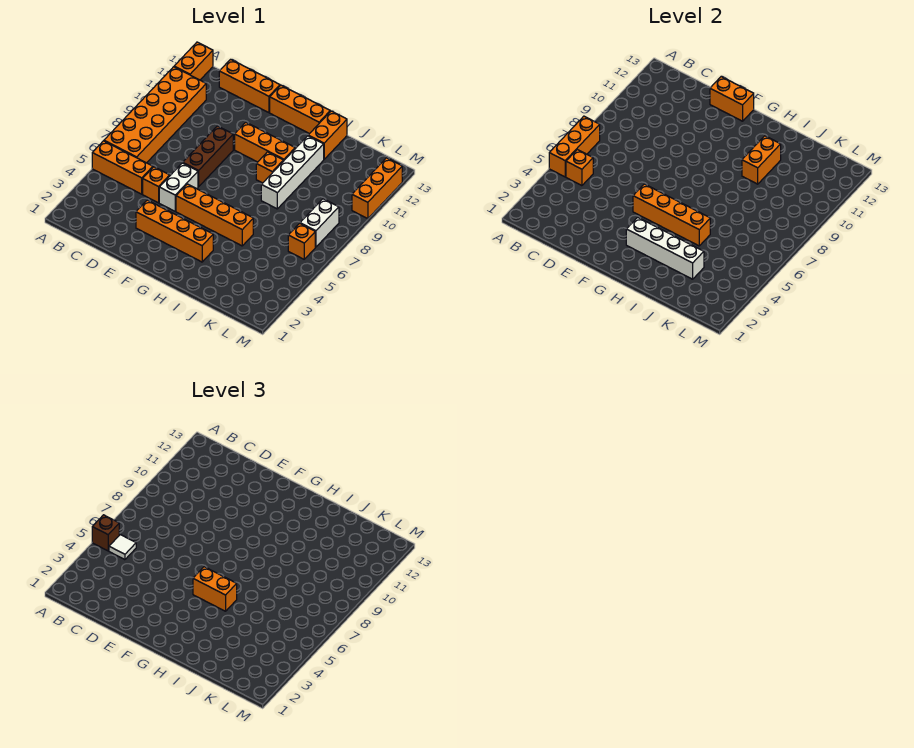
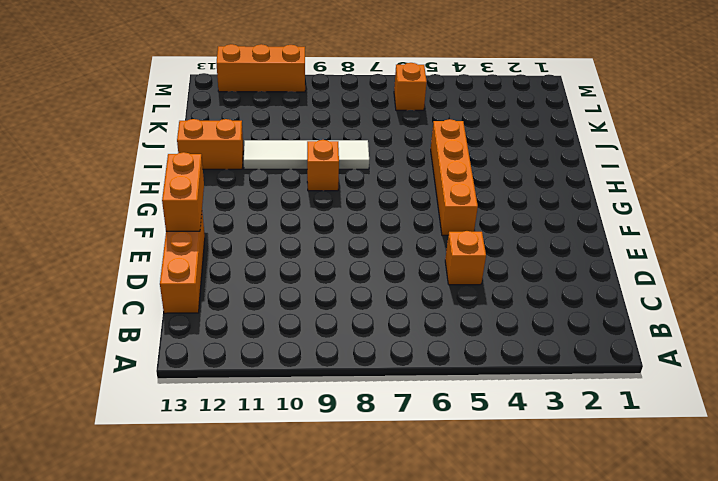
white tile I8:I11 level 1 -> white brick I8:I11 level 1
none -> orange brick A5:C5 level 1
none -> orange brick A6:B11 level 1
none -> orange brick A12:A13 level 1

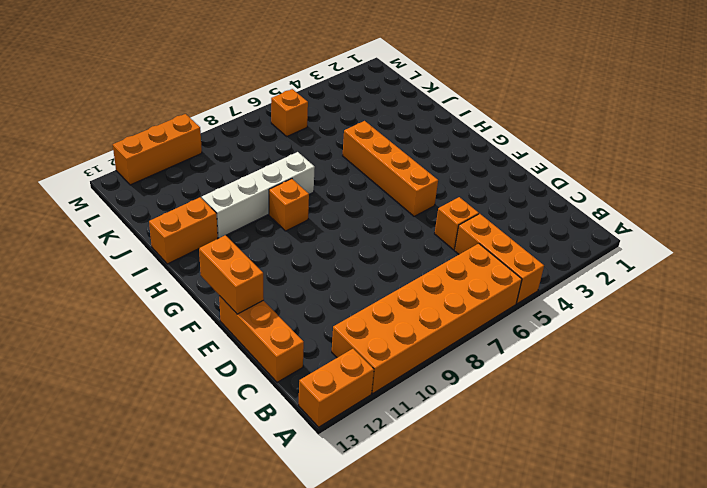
none -> orange brick E3:H3 level 1
none -> white brick E5:E6 level 1
none -> brown brick E7:E9 level 1

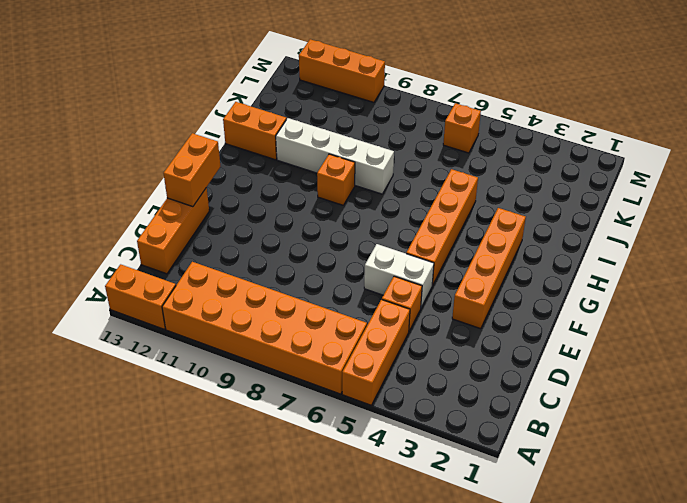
none -> brown brick E7:E9 level 1
none -> orange brick F10:H10 level 1
none -> orange brick F13:H13 level 1

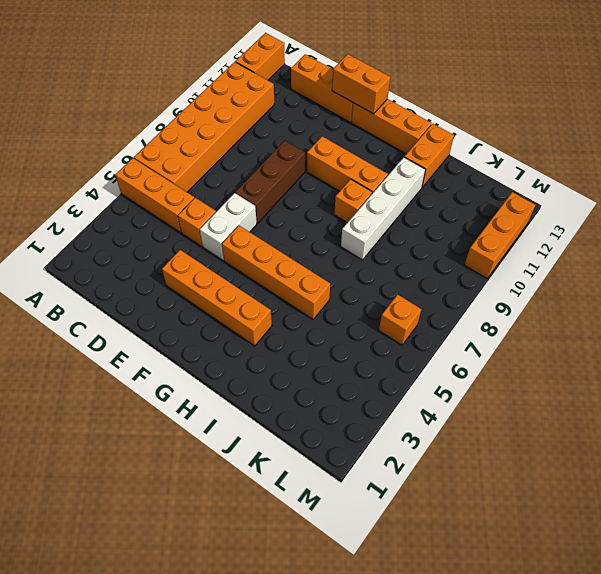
none -> white brick L7:L8 level 1
none -> orange brick A5:A7 level 2
none -> orange brick B5 level 2

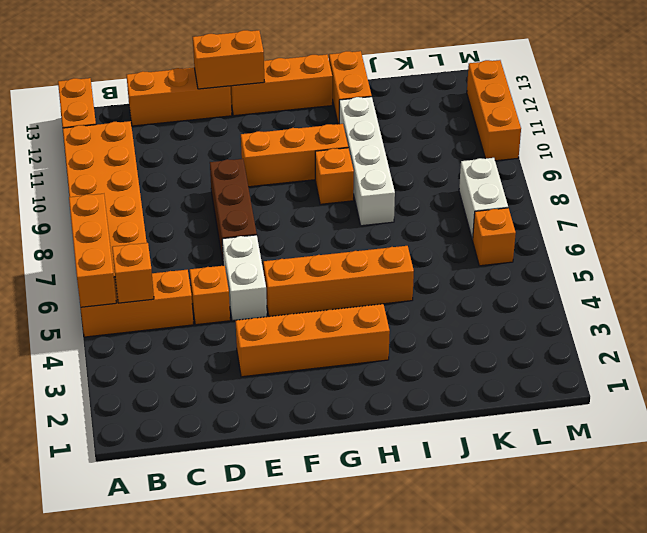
none -> orange brick F5:I5 level 2
none -> white brick G3:J3 level 2
none -> orange brick I10:I11 level 2

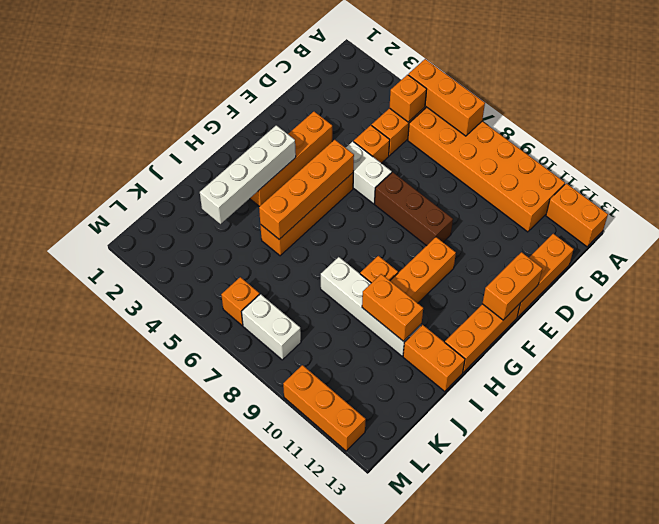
none -> brown brick A5 level 3
none -> white tile B5 level 3
none -> orange brick G5:H5 level 3

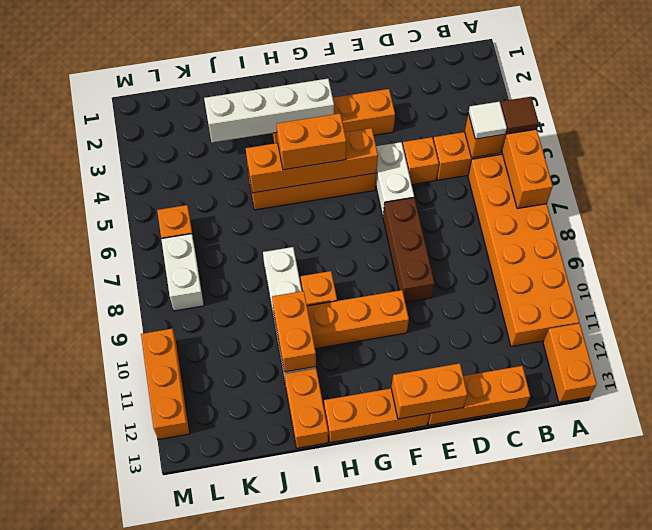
brown tile A5 level 3 -> brown brick A5 level 3

